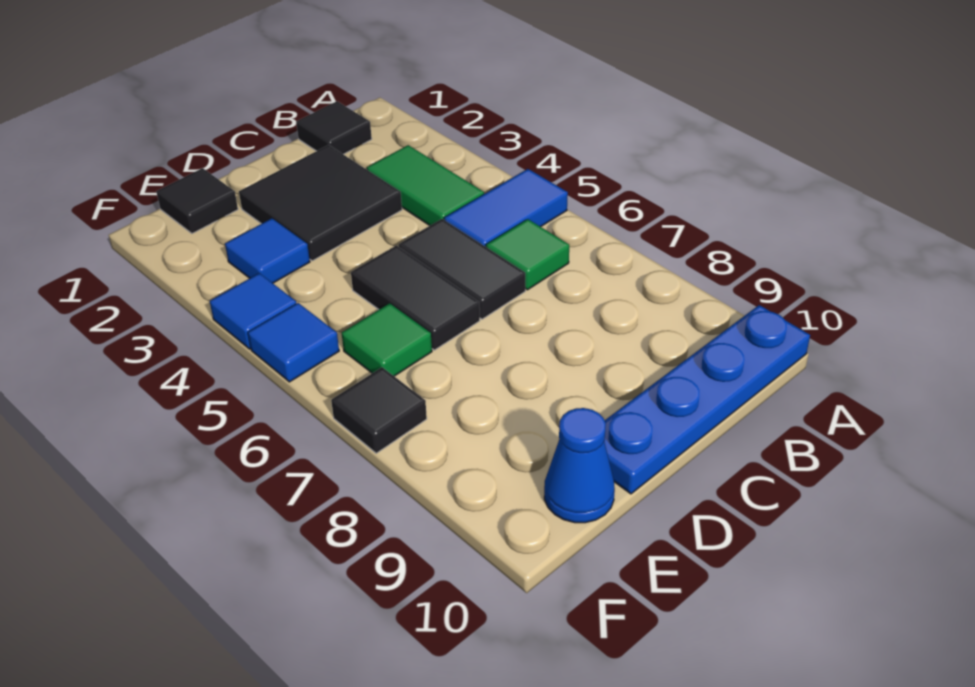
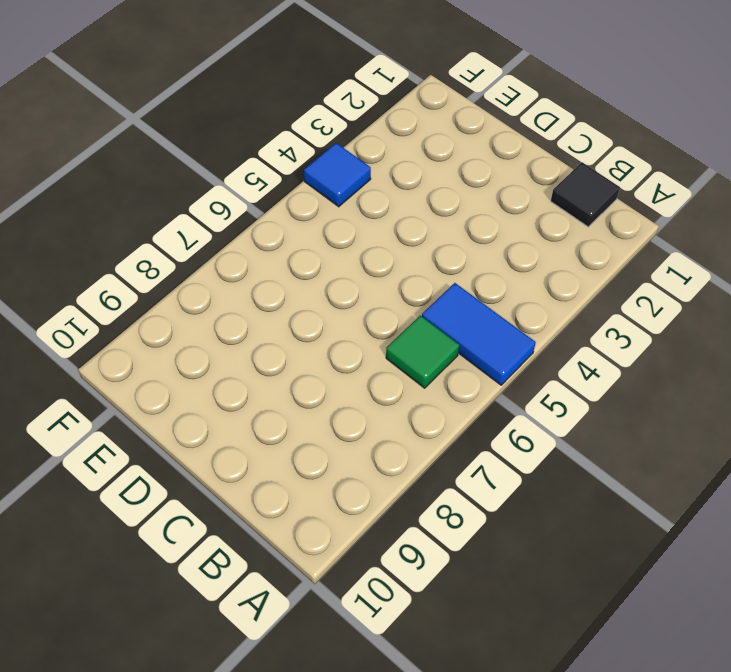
none -> blue plate A10:D10 level 1
none -> green tile B3:B4 level 1
none -> black tile C2:D3 level 1

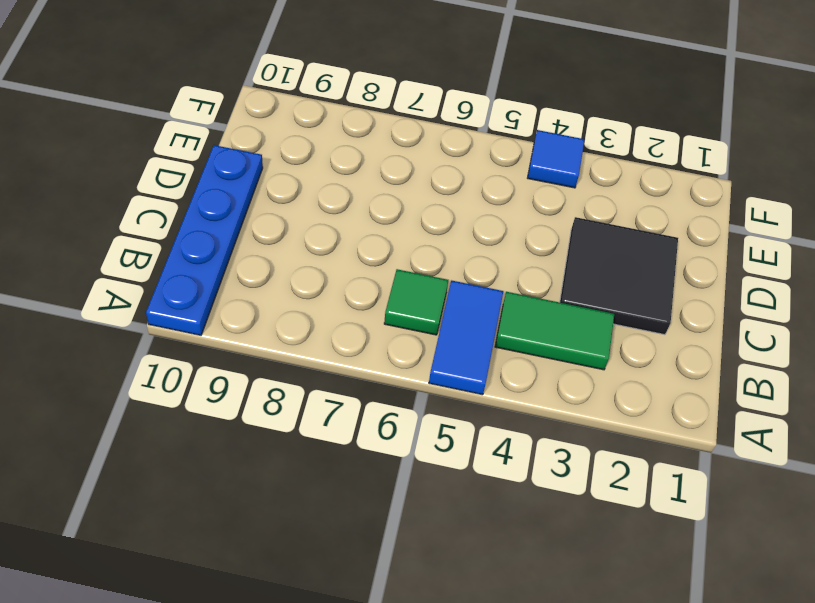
none -> black tile B1 level 1
none -> black tile C5:C6 level 1
none -> black tile D5:D6 level 1

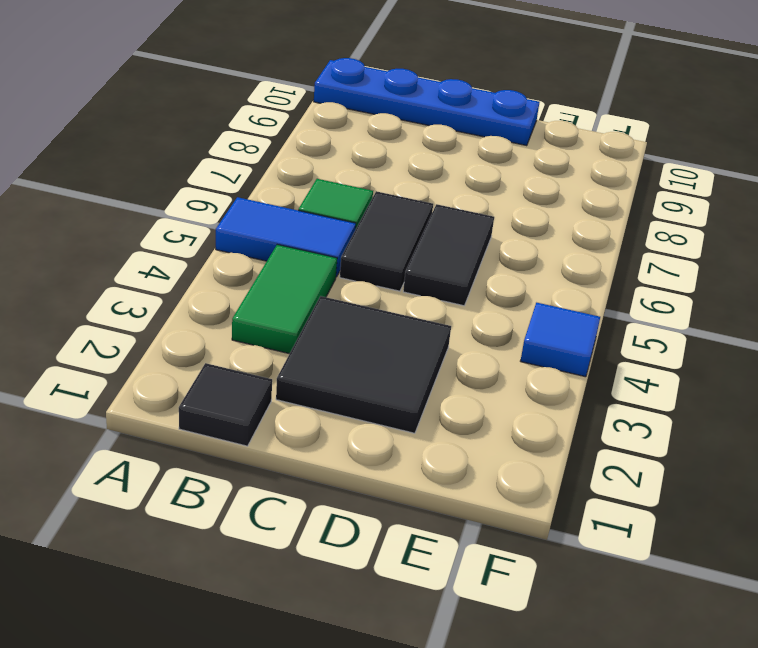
none -> black tile E1 level 1
none -> blue tile E3 level 1
none -> green tile E6 level 1

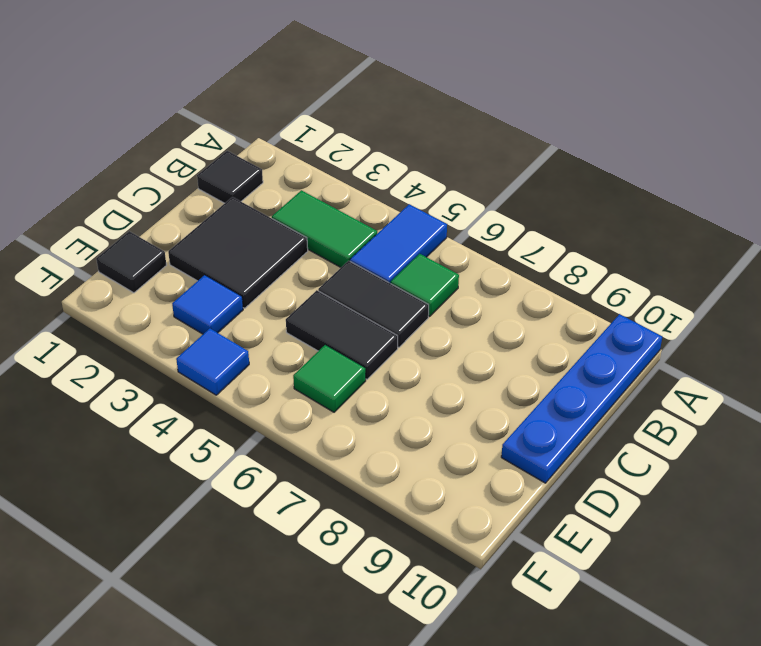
none -> blue cone E10 level 1
none -> blue tile F5 level 1
none -> black tile F7 level 1

